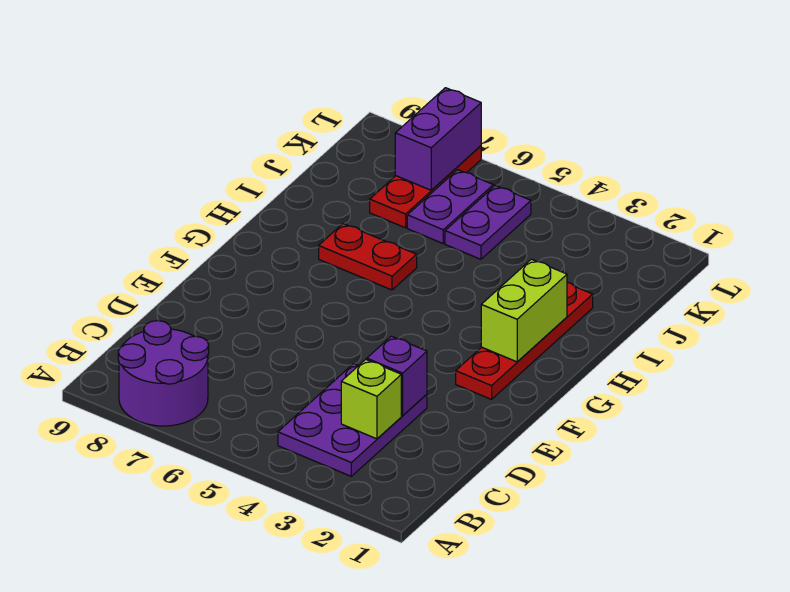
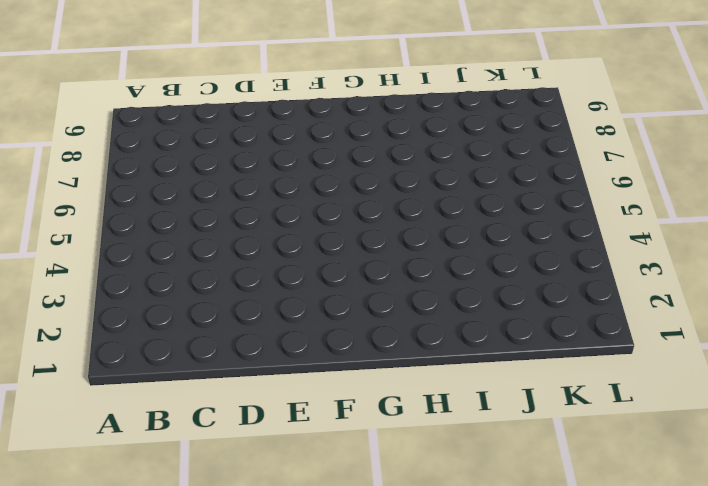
none -> purple round brick A7:B8 level 1
none -> purple plate B3:D4 level 1

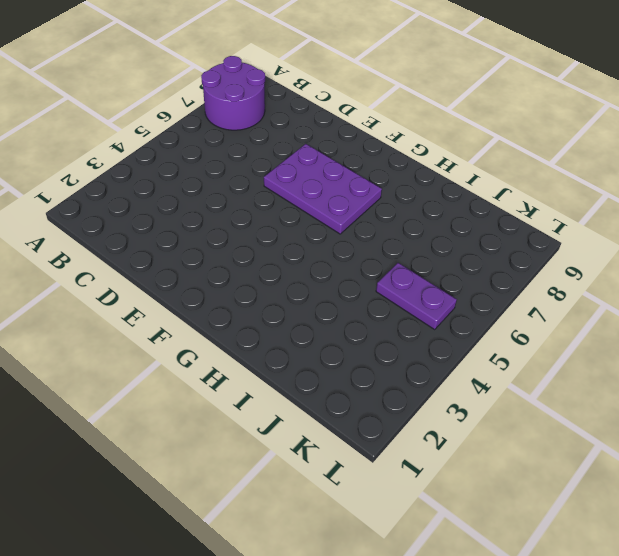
purple plate E6:G7 level 1 -> purple plate B3:D4 level 1
none -> red plate F2:I2 level 1
none -> red plate H6:H7 level 1

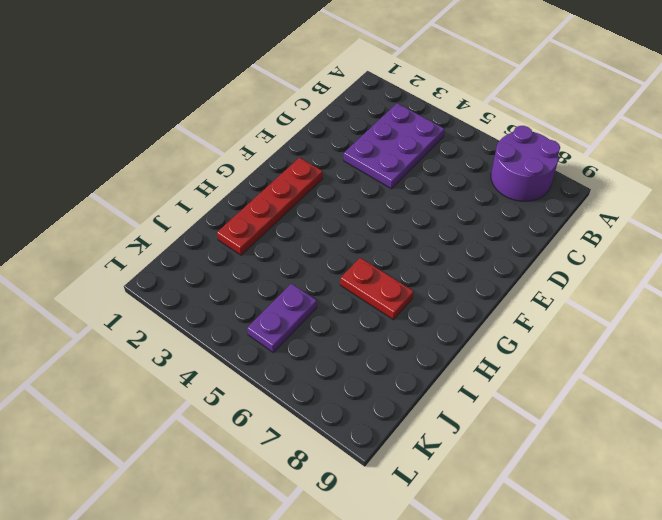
none -> purple plate J6:K6 level 1
none -> red plate J7:L7 level 1

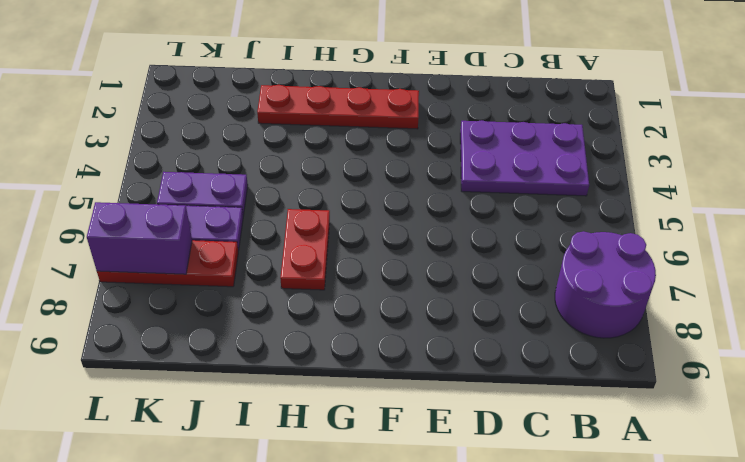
none -> lime brick C3 level 2
none -> purple brick D3 level 2

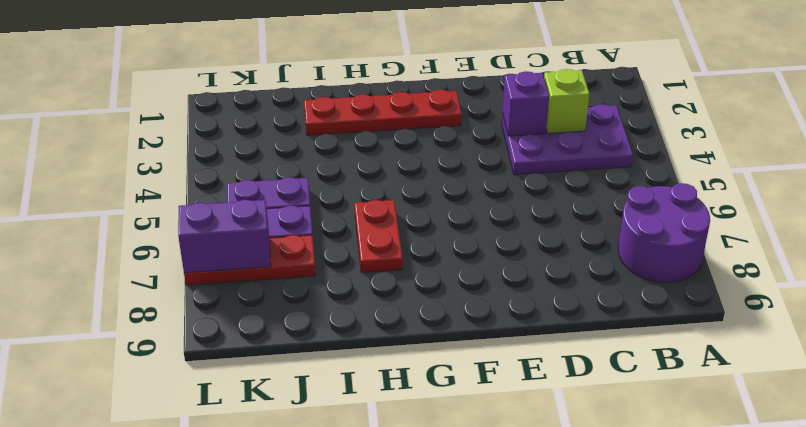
none -> lime brick G2:H2 level 2

